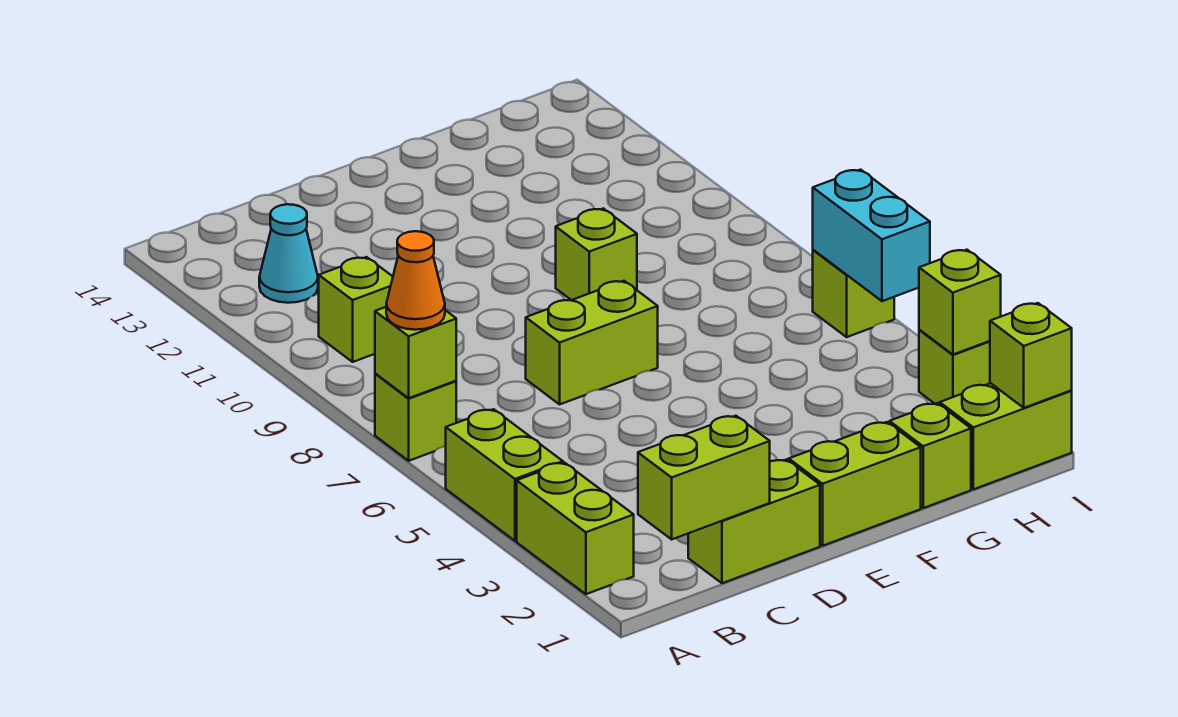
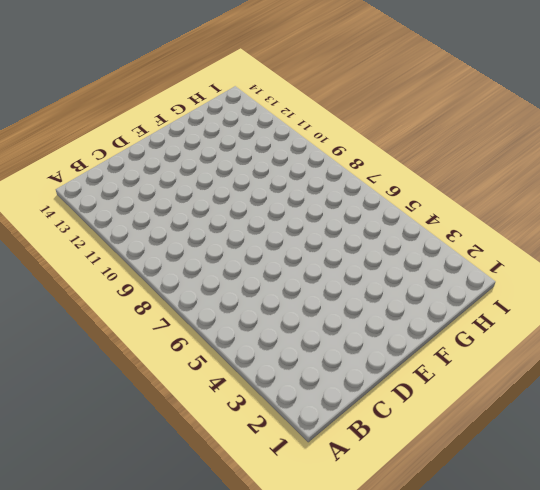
none -> lime brick A2:A3 level 1
none -> lime brick A4:A5 level 1
none -> lime brick A7 level 1

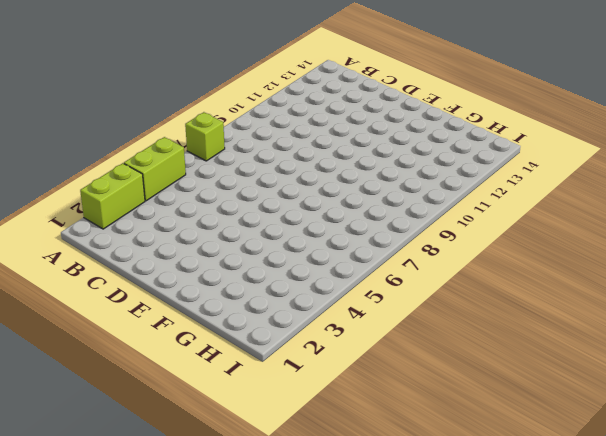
none -> lime brick B10 level 1
none -> cyan cone B12 level 1
none -> lime brick C1:D1 level 1

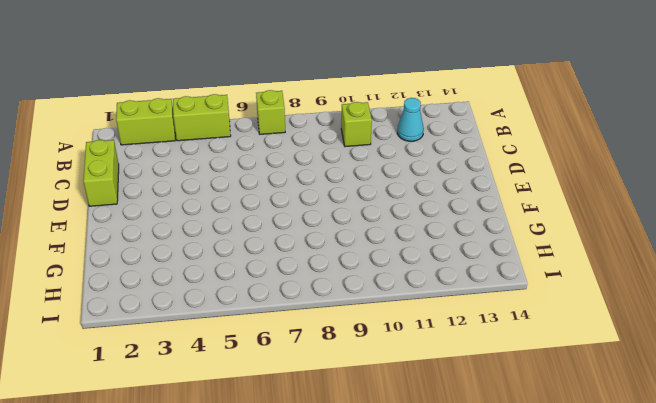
none -> lime brick D7:E7 level 1
none -> lime brick E1:F1 level 1
none -> lime brick F9 level 1

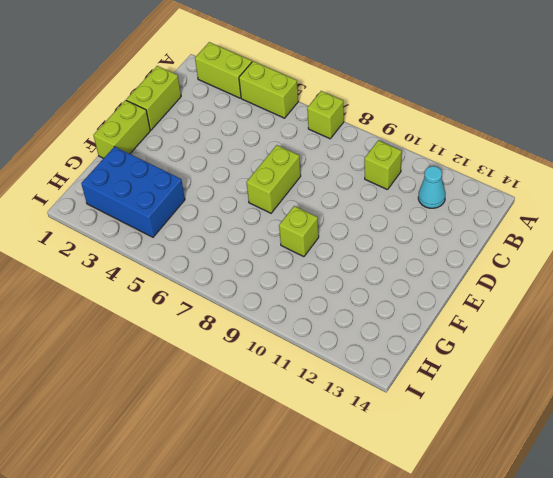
blue brick G2:H4 level 1 -> none
none -> lime brick G1 level 1
none -> lime brick H1:I1 level 1
none -> lime brick I3 level 1

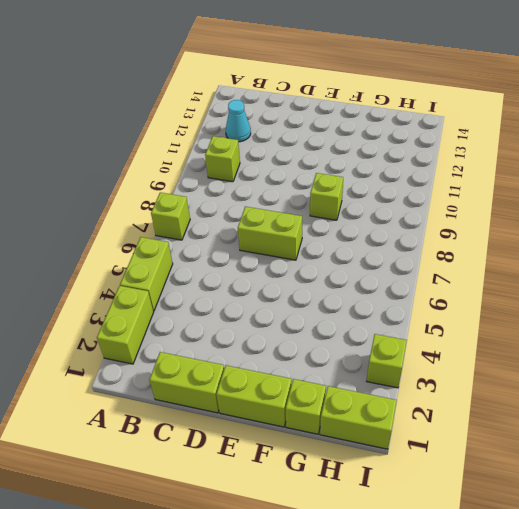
none -> lime brick I6 level 1
none -> lime brick A7 level 2
none -> lime brick B1:C1 level 2

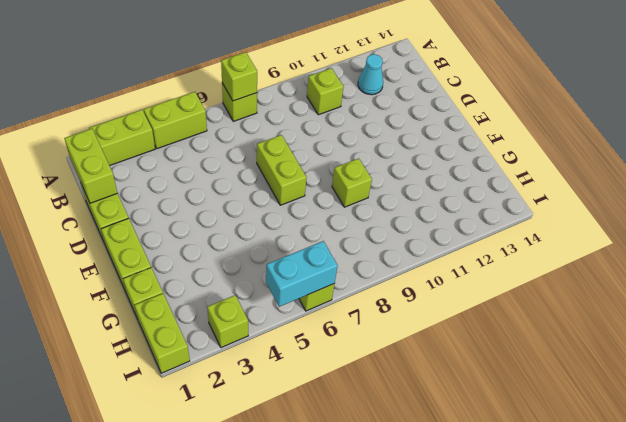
none -> lime brick I1 level 2
none -> lime brick I3 level 2
none -> orange cone A7 level 3

